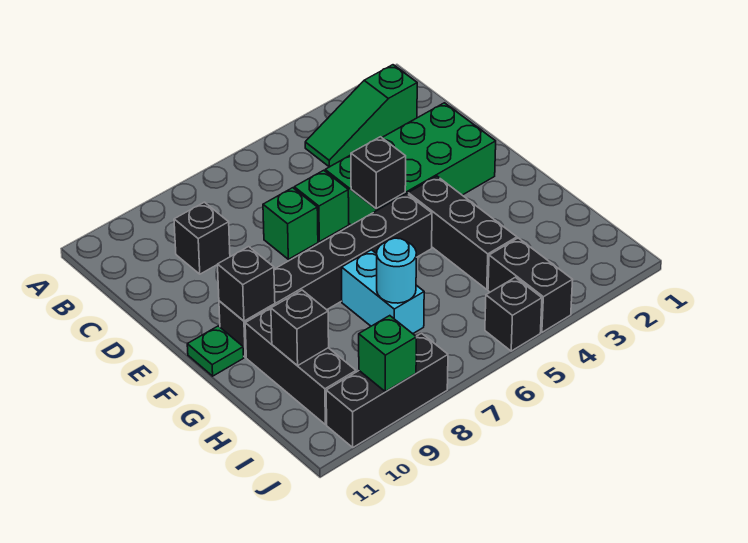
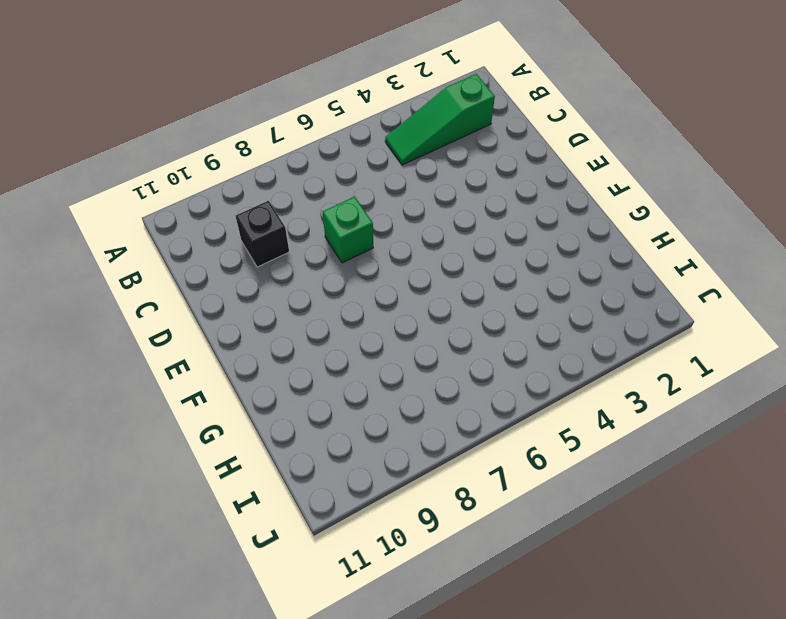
none -> green brick D2:E5 level 1
none -> green brick D6 level 1
none -> black brick F4:H4 level 1

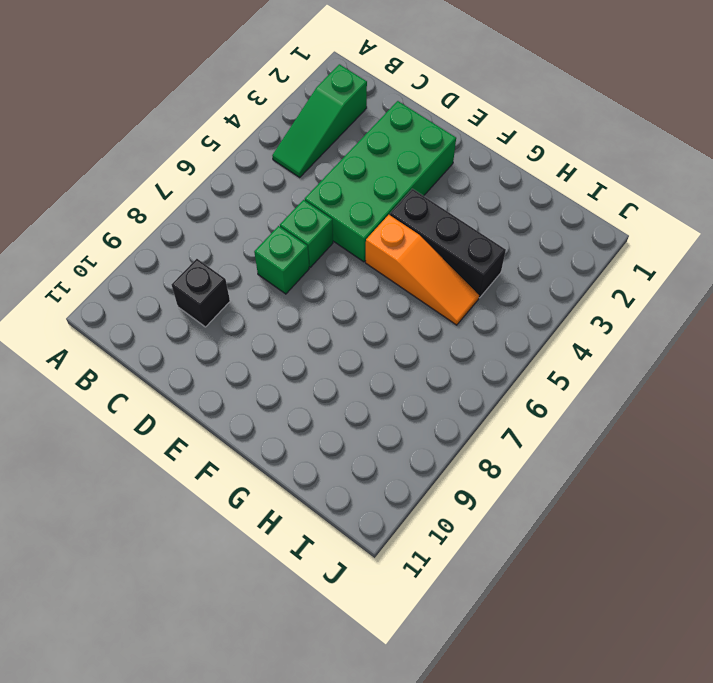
orange slope F5:H5 level 1 top F -> black brick F5:F10 level 1
none -> green plate F11 level 1
none -> cyan brick G7:H7 level 1
none -> black brick G10:I10 level 1

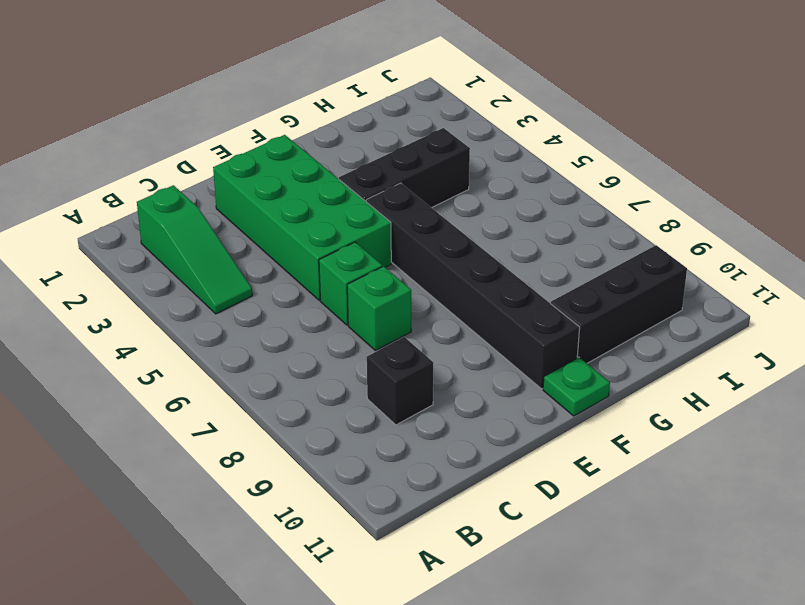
none -> cyan brick G7:H7 level 1
none -> black brick I4:J4 level 1
none -> black brick J5 level 1

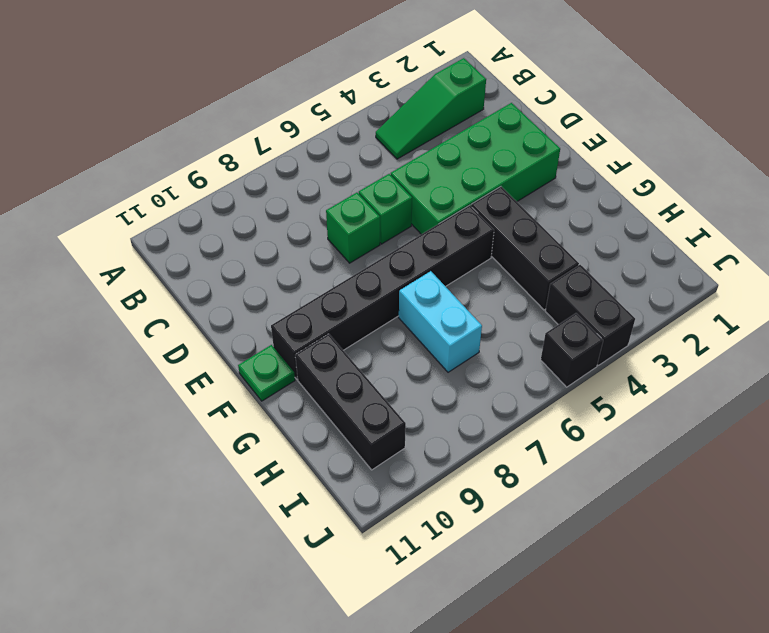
none -> black brick C9 level 1
none -> black brick J8:J10 level 1
none -> black brick E5 level 2

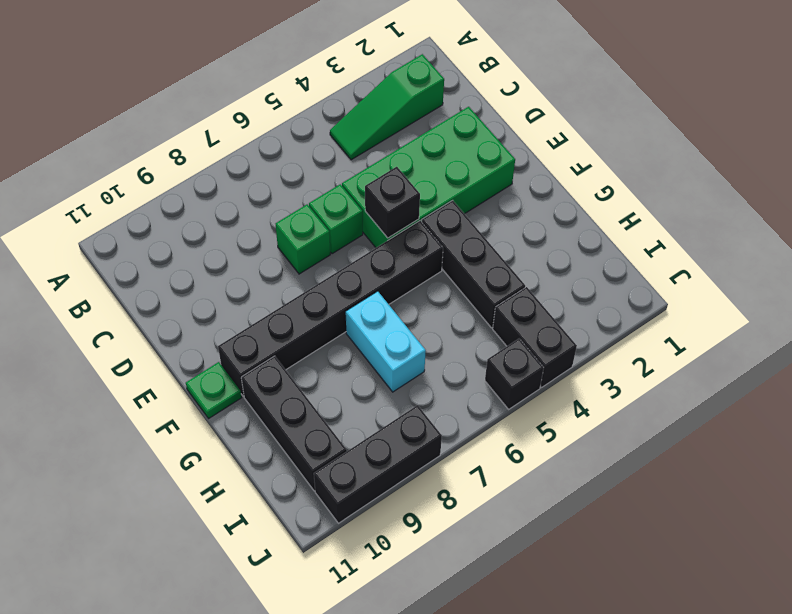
none -> black brick C9 level 1
none -> black brick F10 level 2
none -> cyan round brick H7 level 2

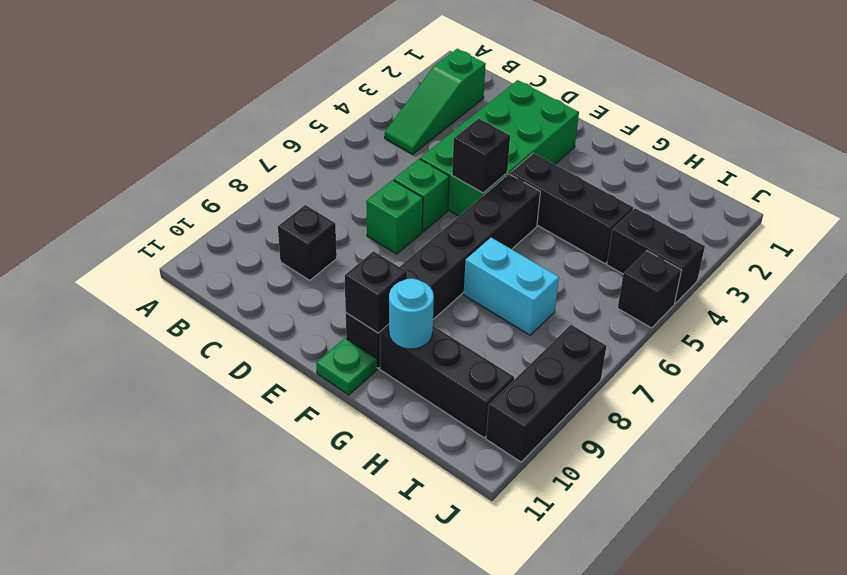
cyan round brick G10 level 2 -> cyan round brick H7 level 2
none -> black brick H10 level 2
none -> green brick J9 level 2

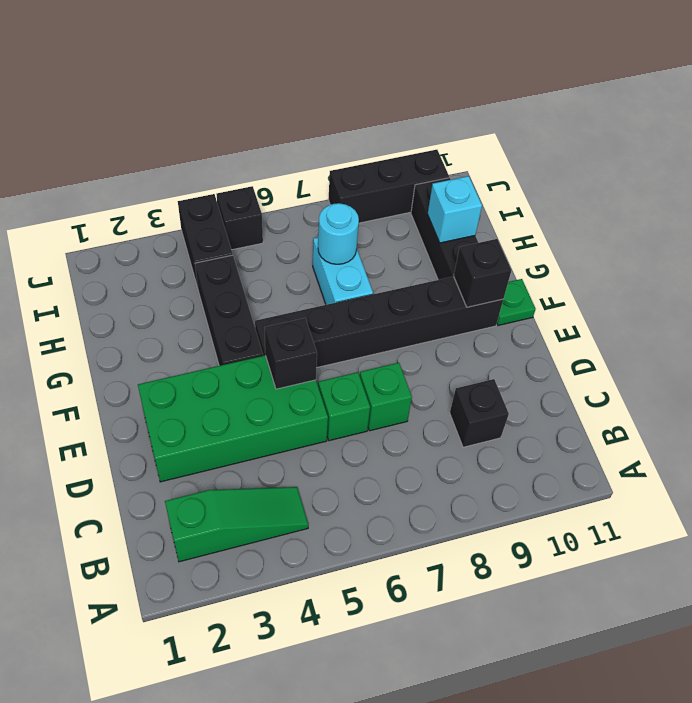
cyan brick H10 level 2 -> black brick H10 level 2
none -> green brick J9 level 2

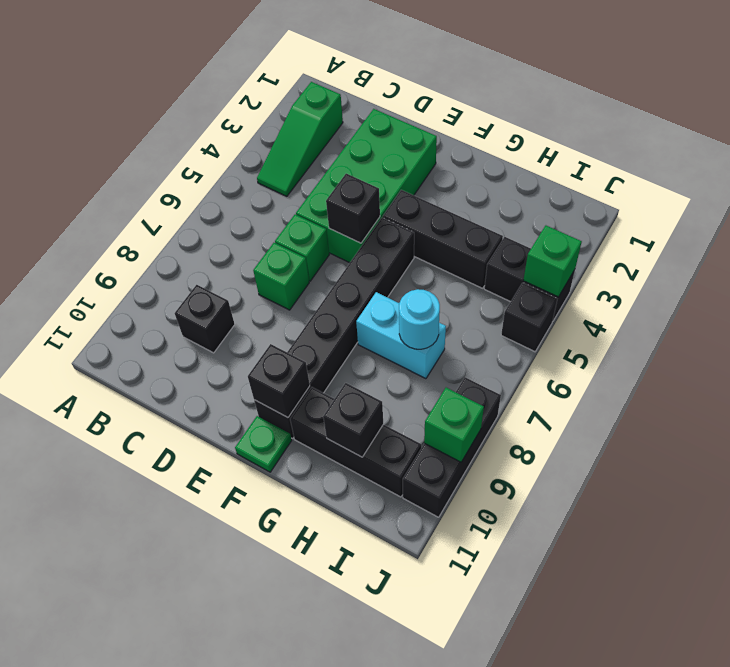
green brick J4 level 2 -> none

